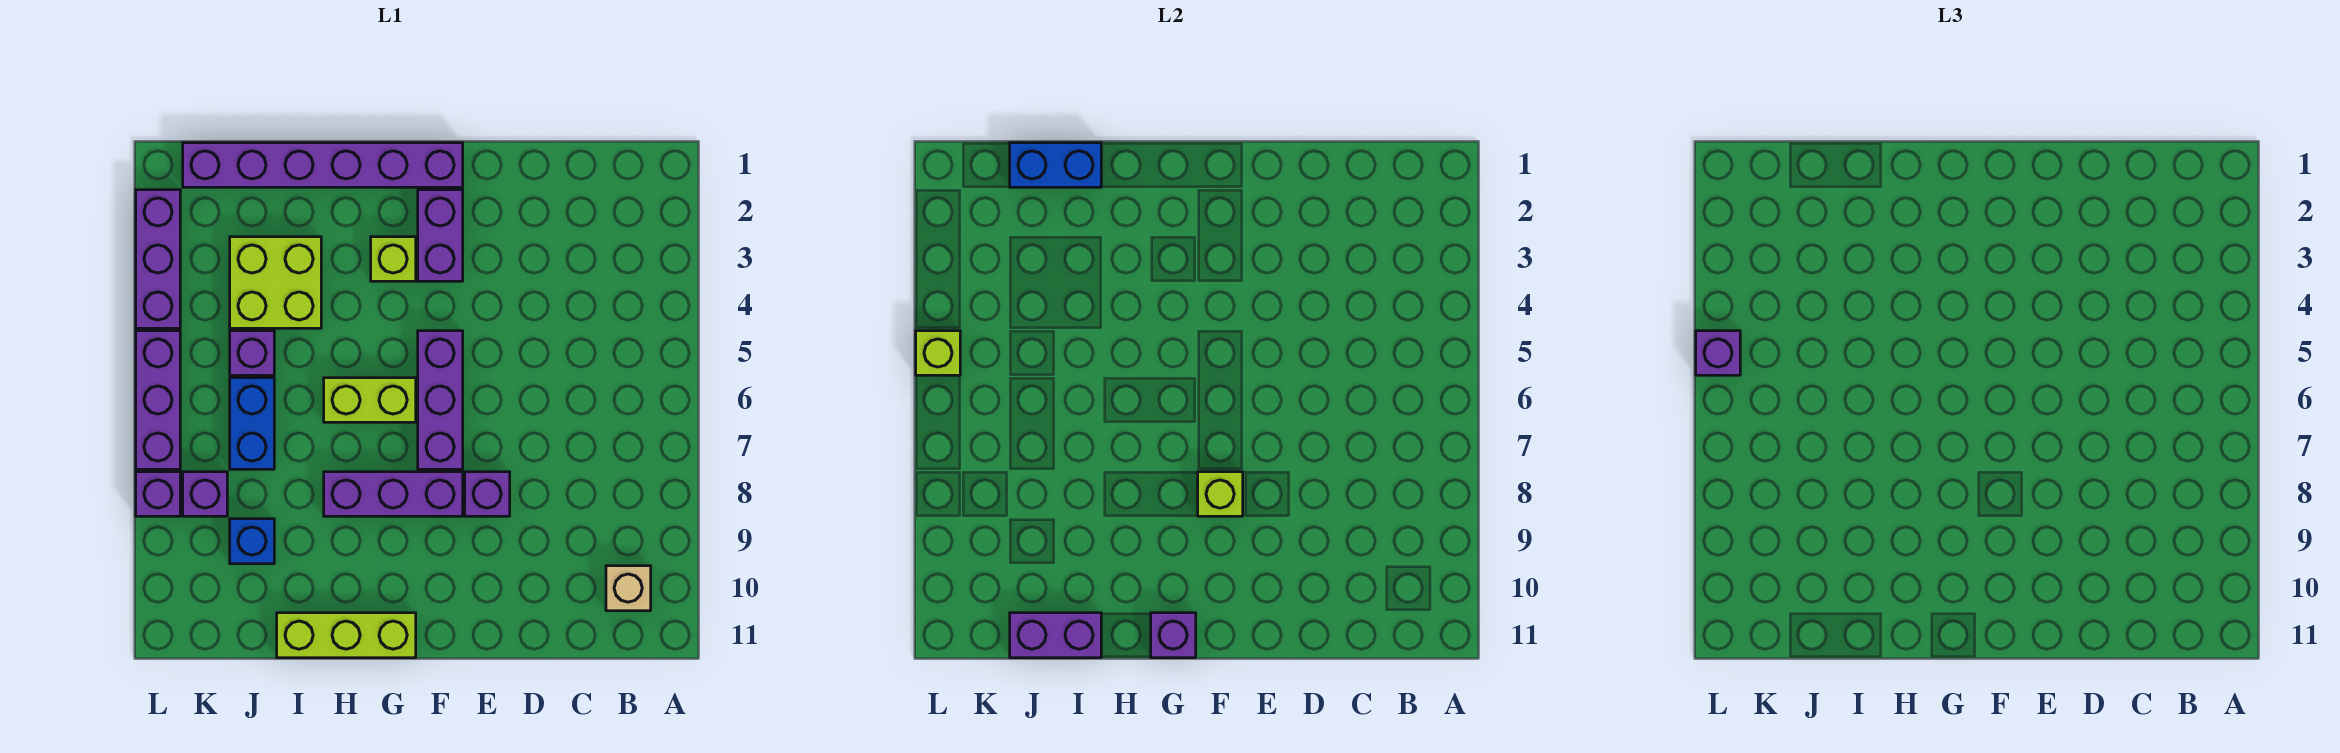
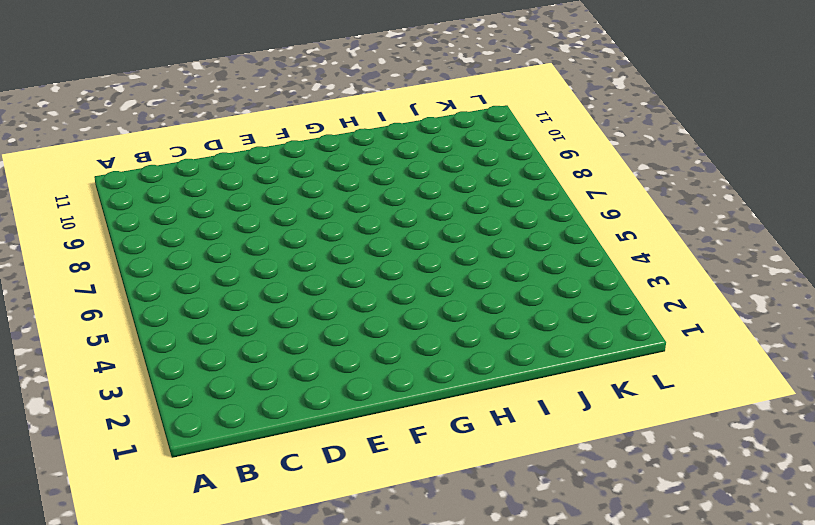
none -> tan brick B10 level 1
none -> purple brick E8 level 1
none -> purple brick F1:K1 level 1

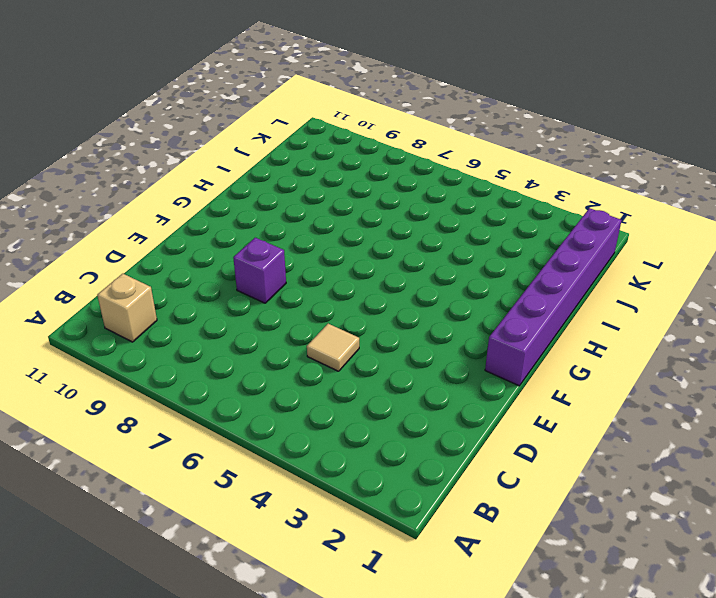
tan tile D5 level 1 -> none
none -> purple brick F2:F3 level 1
none -> purple brick F5:F7 level 1
none -> purple brick F8:H8 level 1

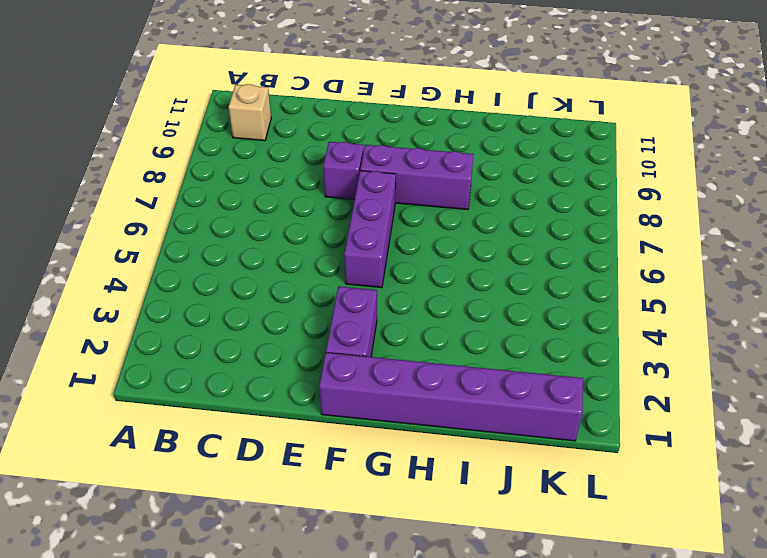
none -> lime brick G3 level 1
none -> lime brick G6:H6 level 1
none -> lime brick G11:I11 level 1

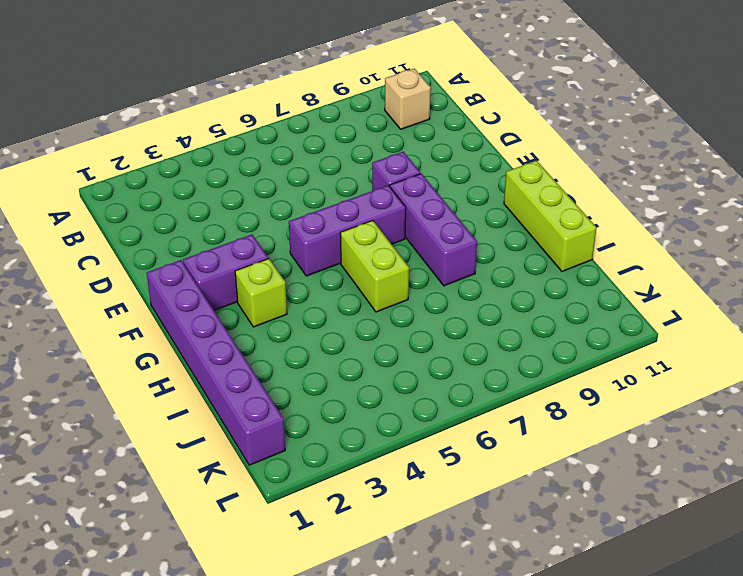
none -> lime brick I3:J4 level 1
none -> purple brick J5 level 1
none -> blue brick J6:J7 level 1

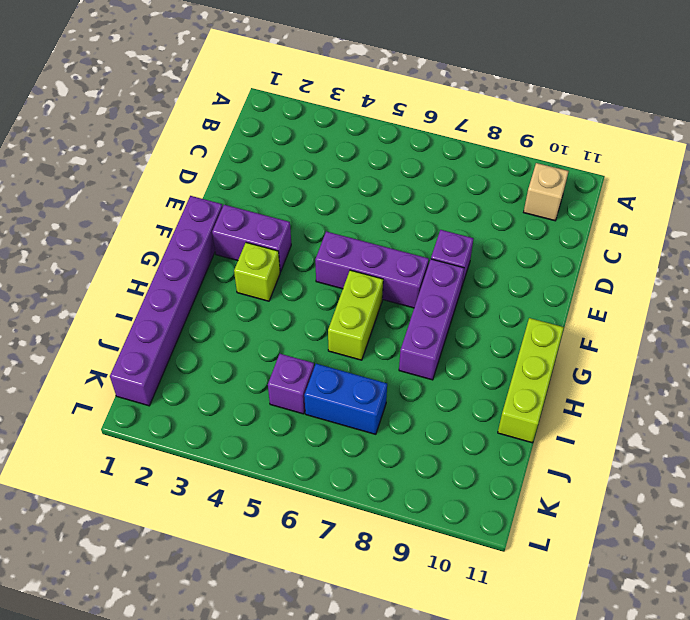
none -> lime brick I3:J4 level 1
none -> blue brick J9 level 1
none -> purple brick K8 level 1

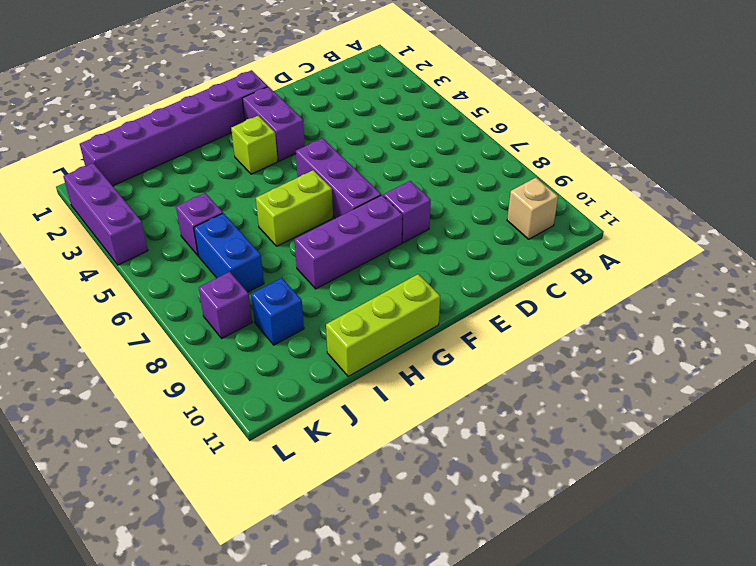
none -> lime brick I3:J4 level 1
none -> purple brick L5:L7 level 1
none -> purple brick L8 level 1

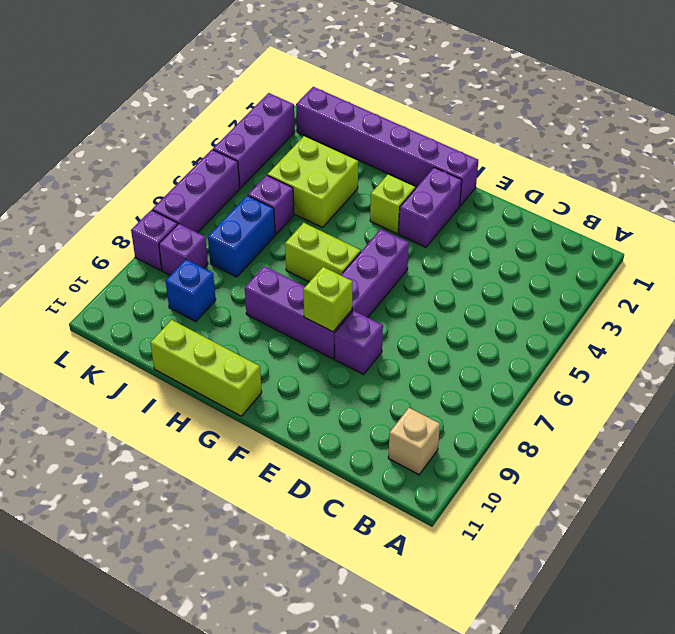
none -> purple brick G11 level 2
none -> blue brick I1:J1 level 2
none -> purple brick I11:J11 level 2

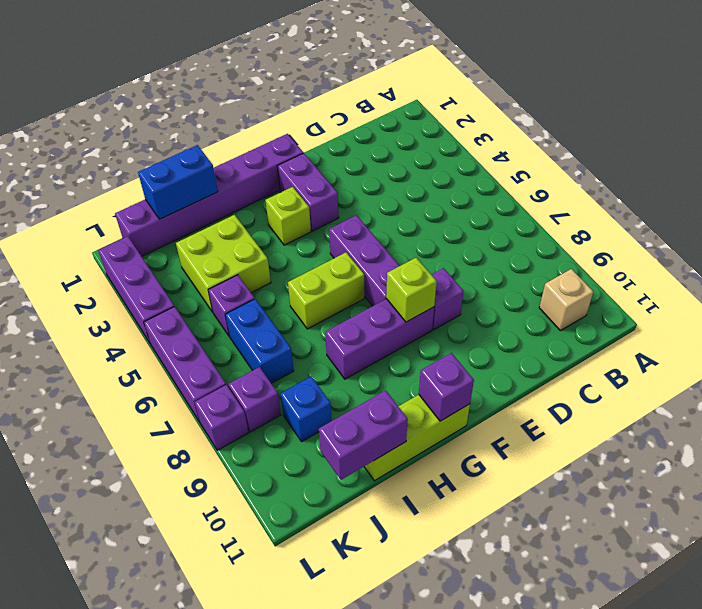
none -> lime brick L5 level 2
none -> purple brick L5 level 3

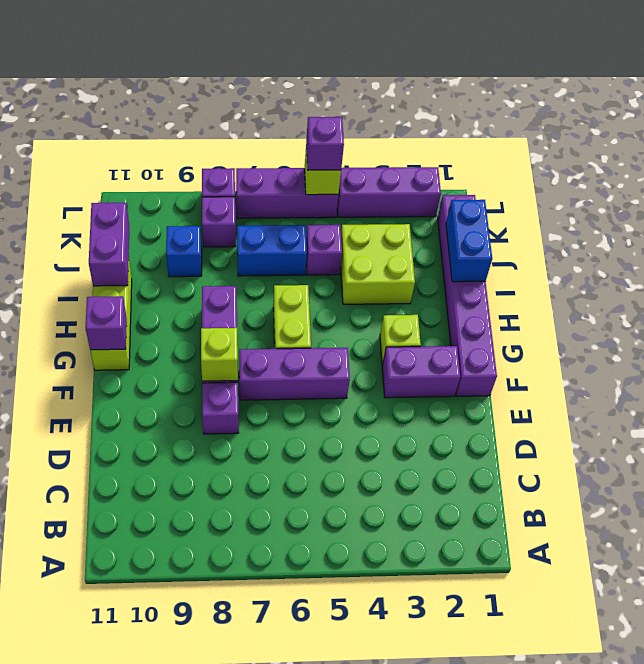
none -> tan brick B10 level 1

